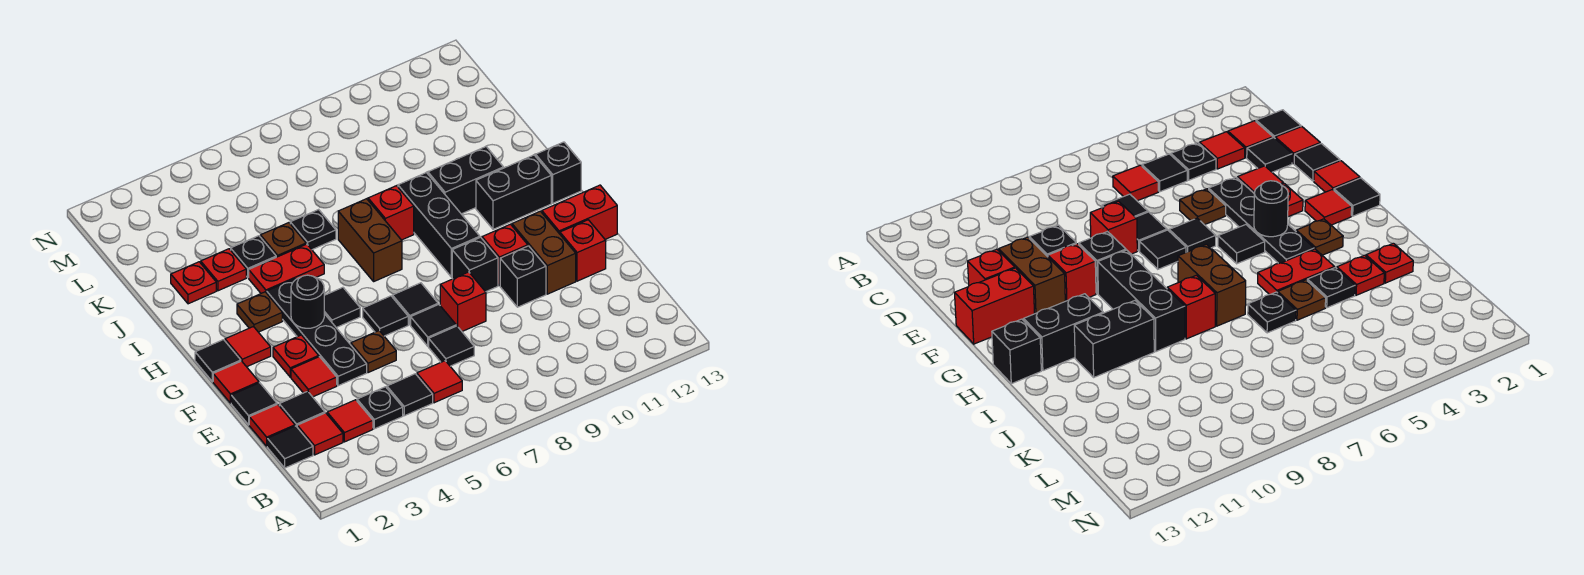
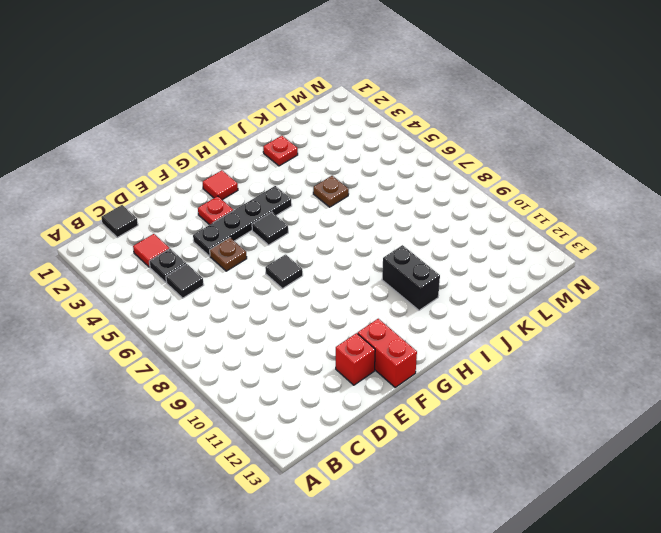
none -> red tile C2 level 1
none -> red tile C6 level 1
none -> red tile D1 level 1
none -> black tile D2 level 1

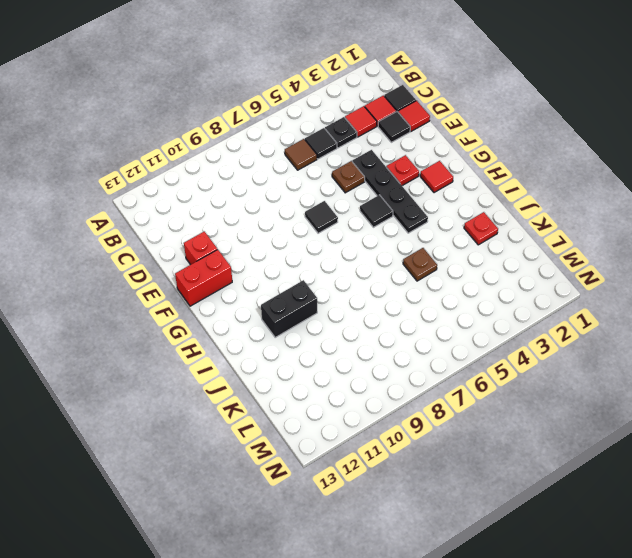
brown tile C6 level 1 -> red tile C6 level 1
none -> black tile D7 level 1
none -> black tile E1 level 1
none -> red tile E3 level 1
none -> black tile E7 level 1

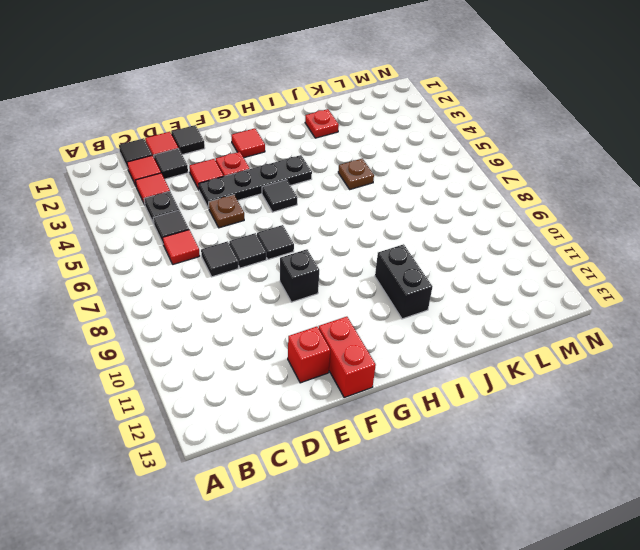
none -> red brick E8 level 1
none -> black brick E10 level 1
none -> brown brick E11:F11 level 1
none -> red tile F1 level 1

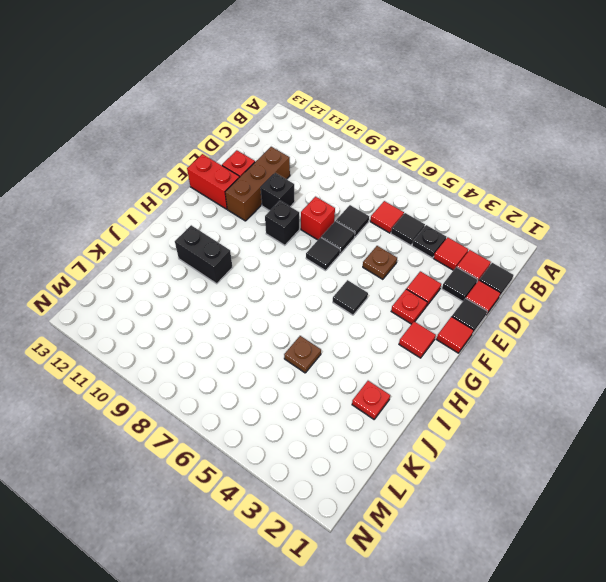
brown brick D11:F11 level 1 -> brown brick E11:F11 level 1
none -> black plate E4:H4 level 1
none -> black tile F6 level 1
none -> red brick F10 level 1
none -> black tile G1 level 1

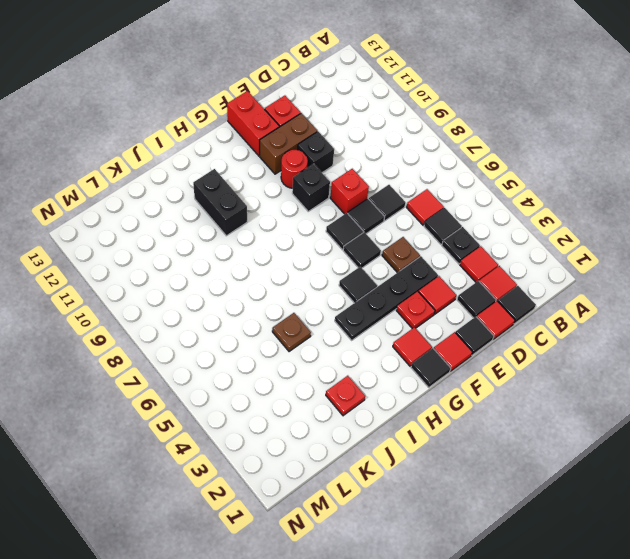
red round brick F10 level 1 -> red brick F10 level 1
none -> black brick G9:I9 level 1
none -> brown plate H3 level 1
none -> brown brick H7:I7 level 1
none -> black brick H11:H12 level 1

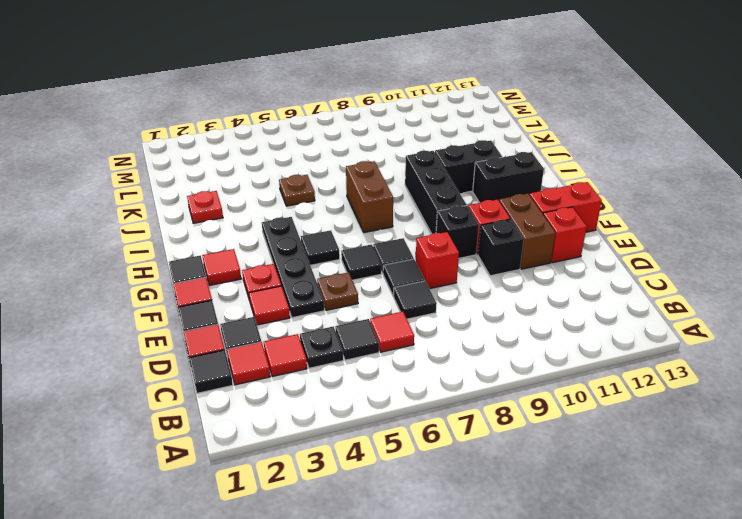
none -> brown plate H3 level 1
none -> black brick H13 level 1
none -> red plate I4:I5 level 1
none -> red brick I8 level 1

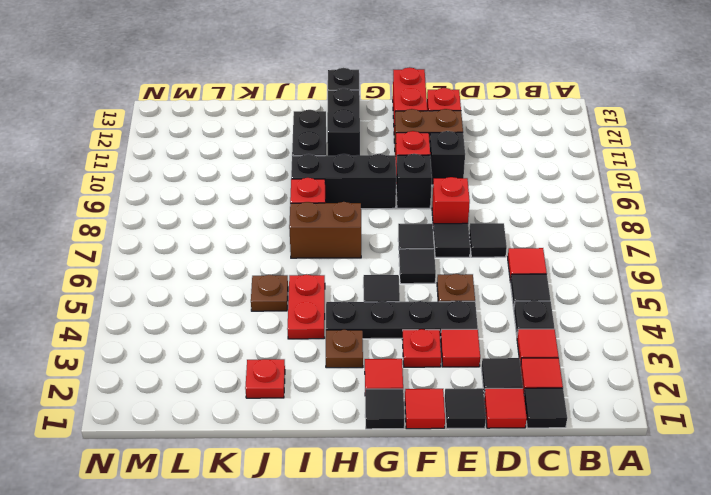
none -> red plate J3 level 1
none -> black plate J4 level 1
none -> black plate J6 level 1
none -> black round brick G4 level 2

